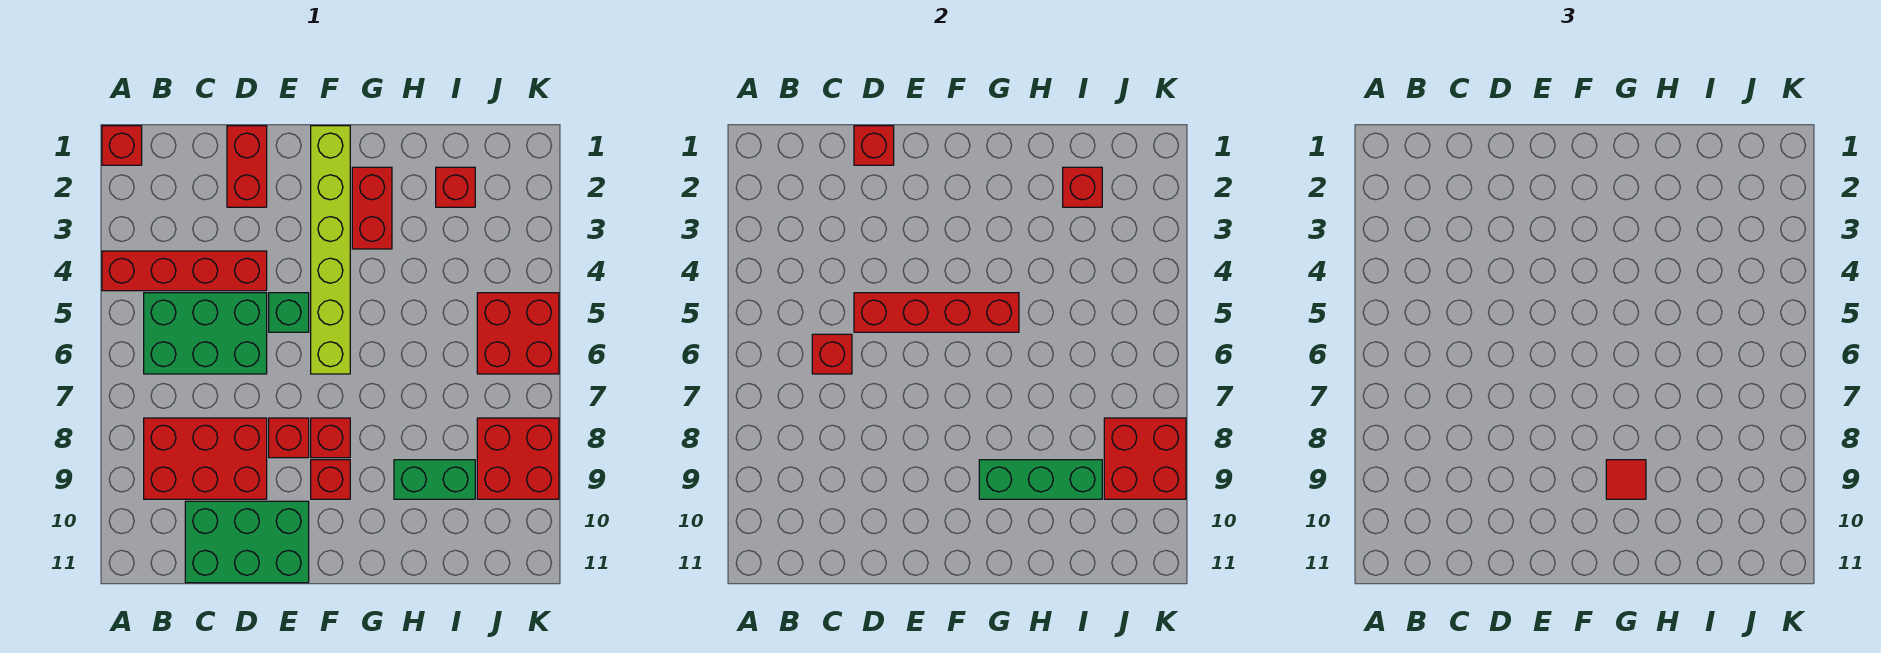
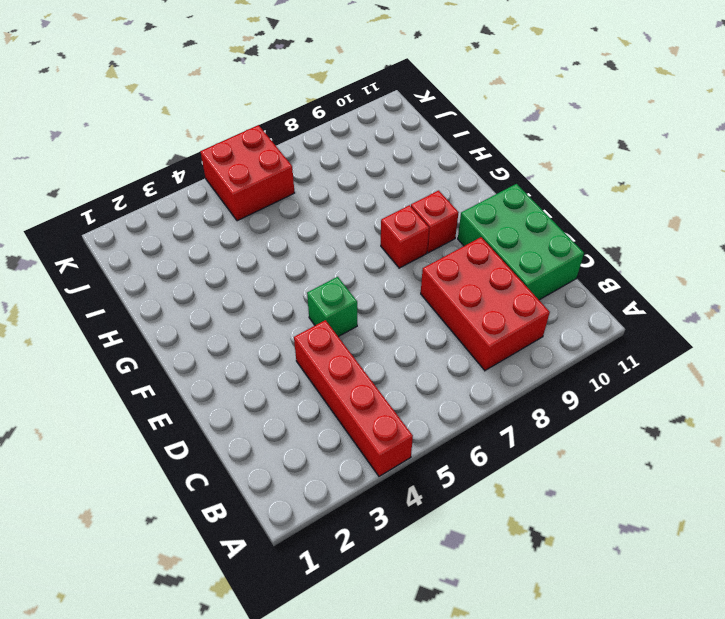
none -> red brick A1 level 1
none -> green brick B5:D6 level 1
none -> red brick D1:D2 level 1

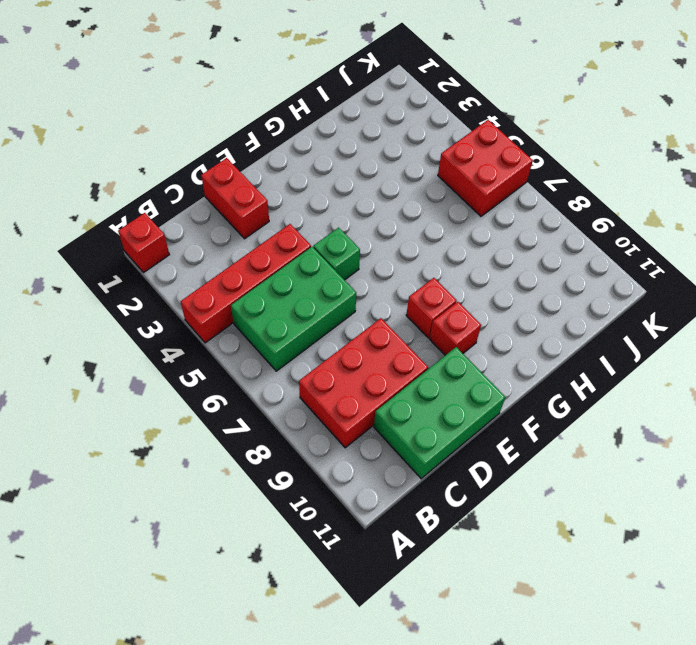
none -> red brick E8 level 1
none -> lime brick F1:F6 level 1
none -> red brick G2:G3 level 1

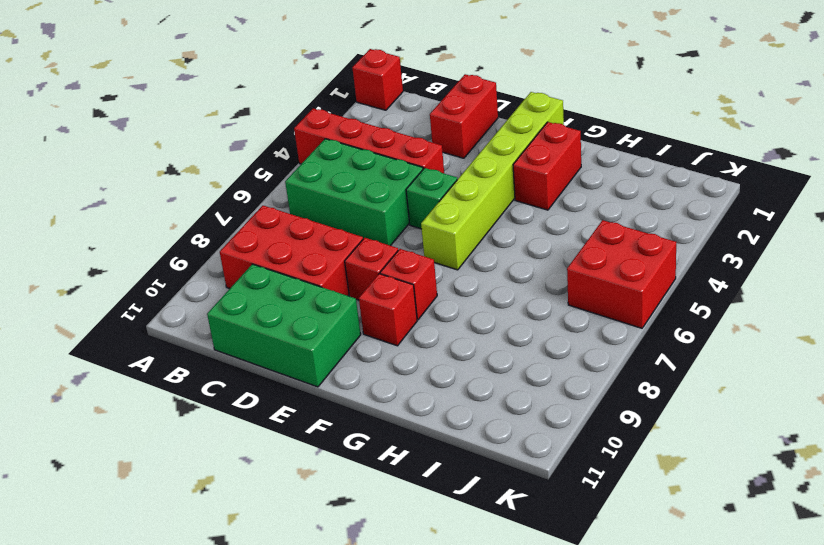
none -> green brick H9:I9 level 1
none -> red brick I2 level 1
none -> red brick J8:K9 level 1

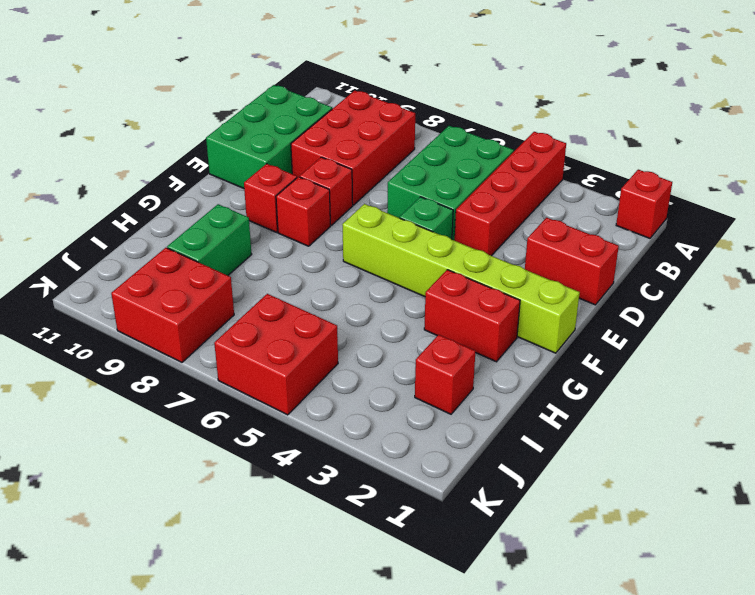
none -> red brick C6 level 2
none -> red brick D1 level 2
none -> red brick D5:G5 level 2

